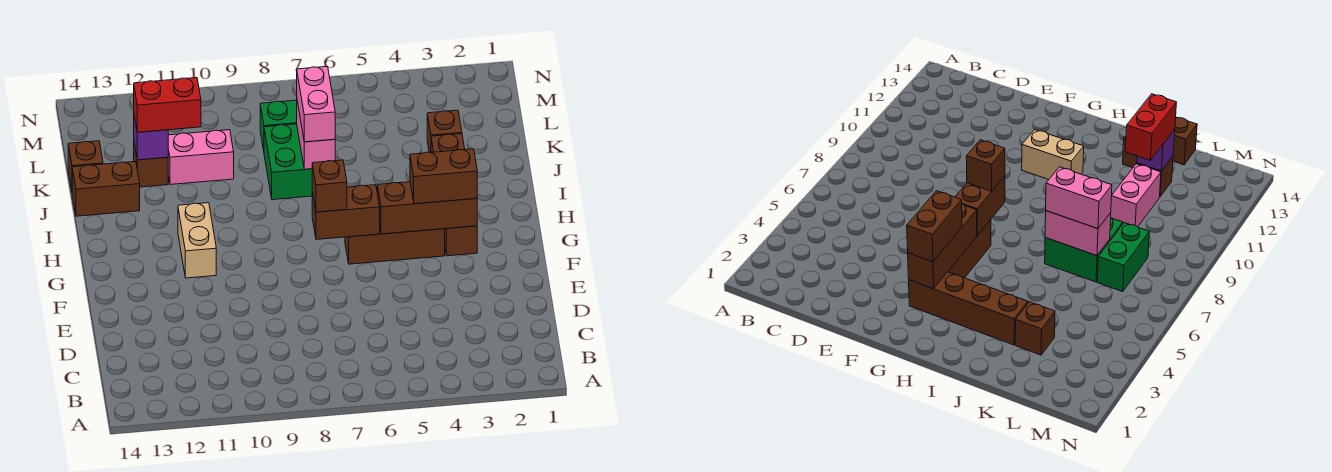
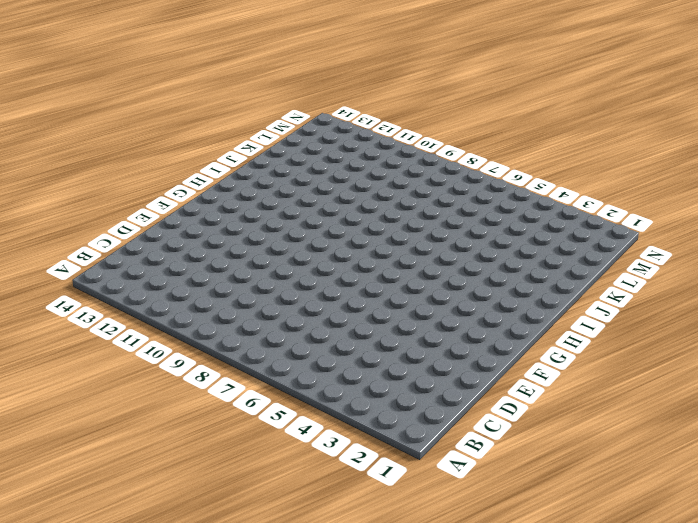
none -> brown brick G3:J3 level 1
none -> brown brick G4:G6 level 1
none -> tan brick G11:H11 level 1

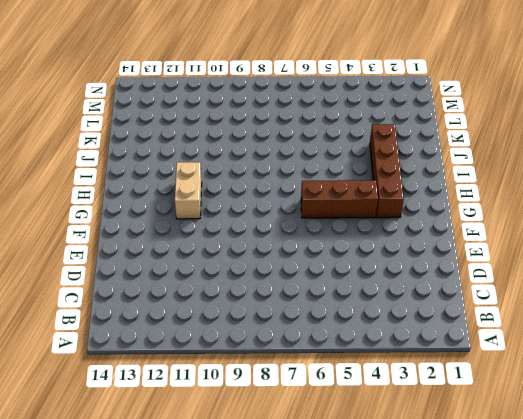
none -> green brick J7:K8 level 1
none -> brown brick J13:J14 level 1
none -> brown brick K3 level 1

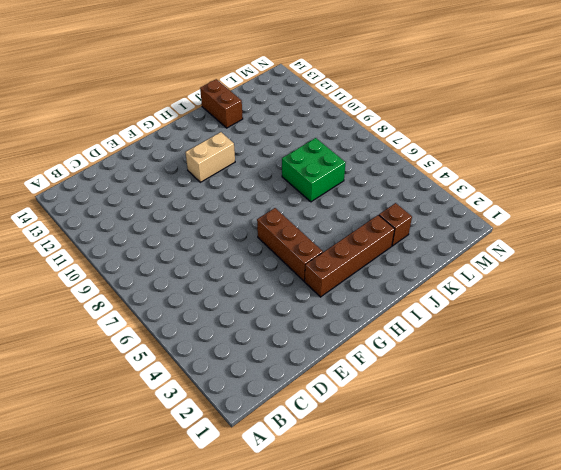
none -> pink brick K10:K11 level 1
none -> brown brick K12 level 1
none -> brown brick K14 level 1

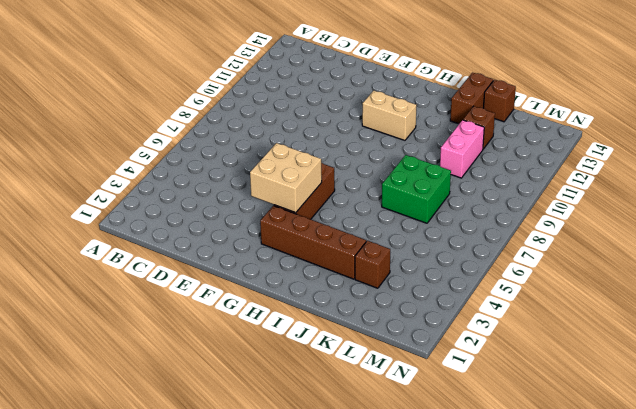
tan brick F4:G5 level 2 -> brown brick G3:G5 level 2
none -> green brick L7:L8 level 1
none -> brown brick G6:G7 level 2
none -> pink brick J7:K7 level 2

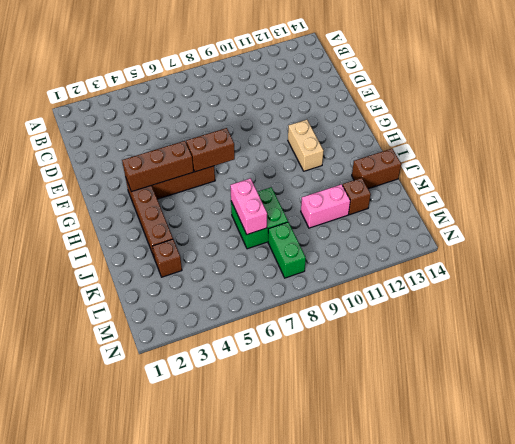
green brick L8:M8 level 1 -> green brick L7:L8 level 1
none -> brown brick K14 level 1
none -> purple brick K12 level 2
none -> brown brick G3:G4 level 3

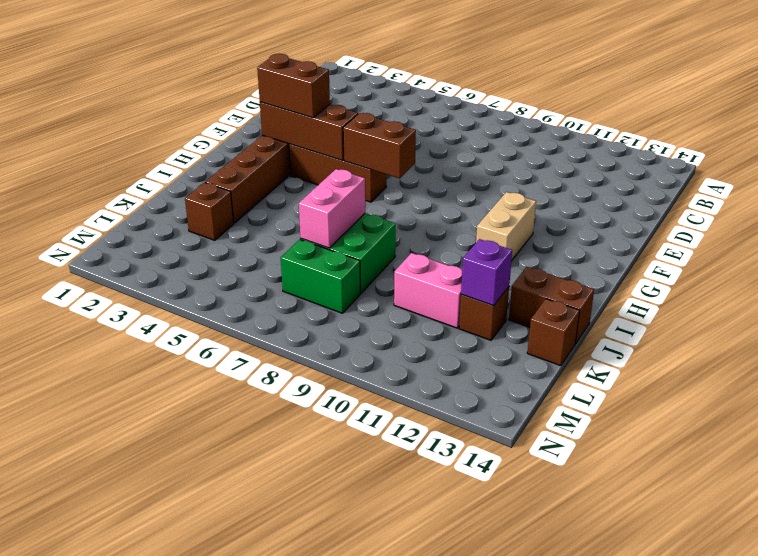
none -> brown brick G7 level 3
none -> pink brick J7:K7 level 3
none -> red brick K11:K12 level 3

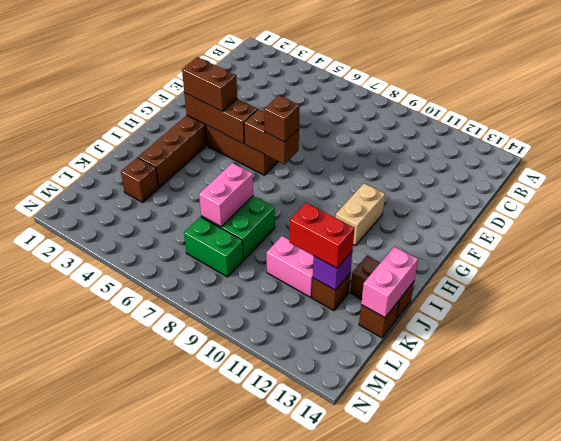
pink brick J14:K14 level 2 -> pink brick J7:K7 level 3

